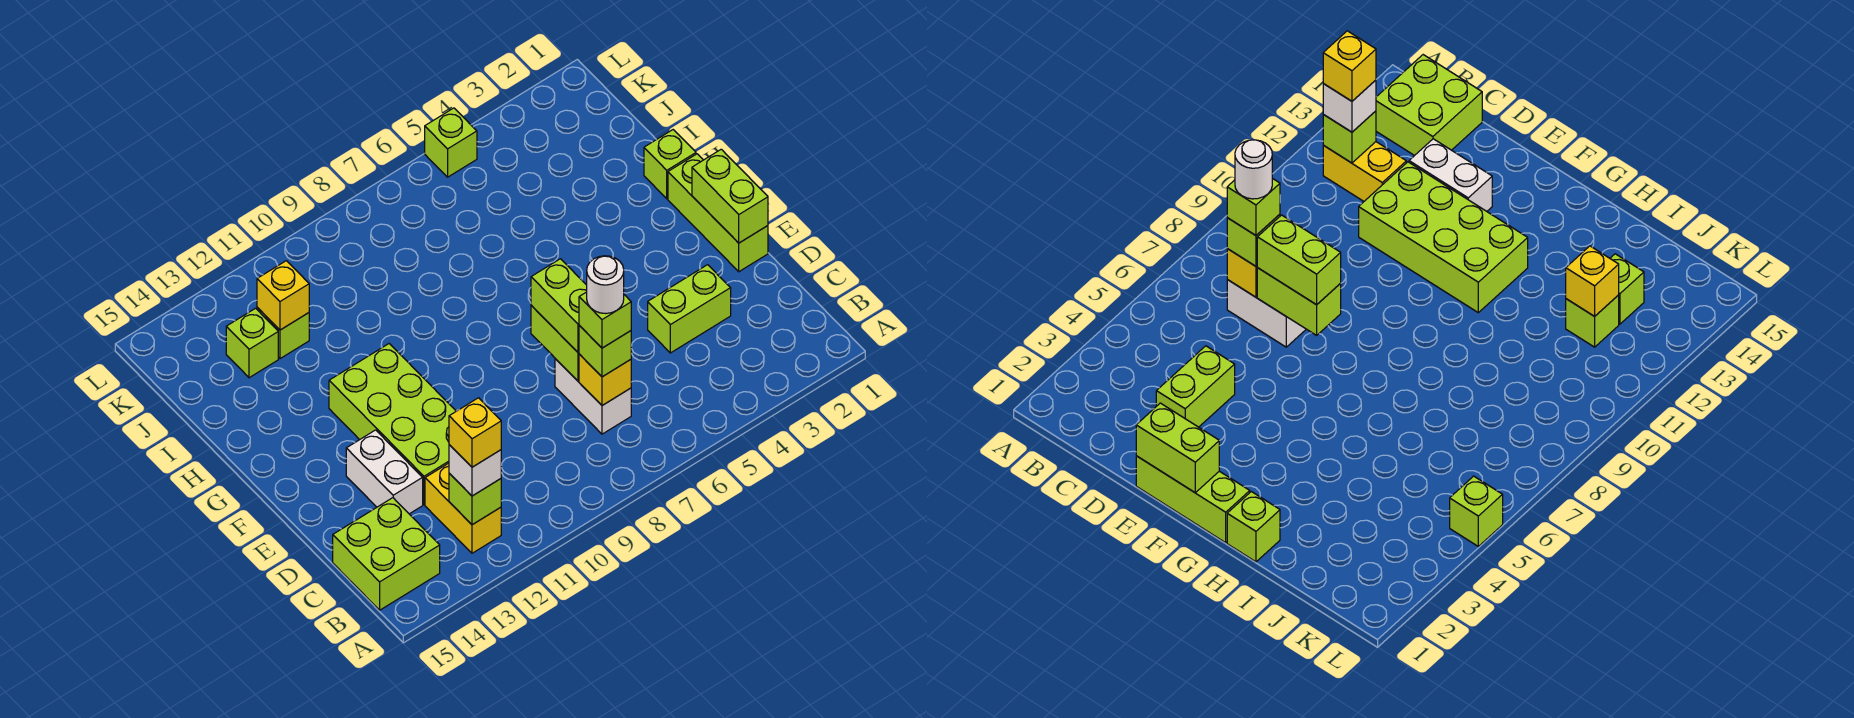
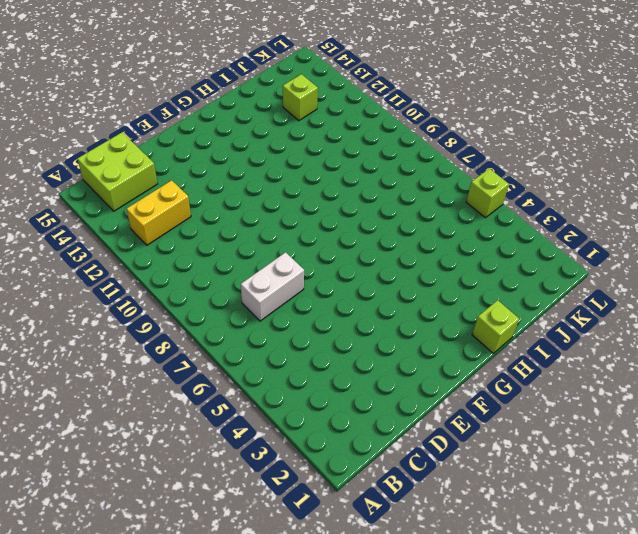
none -> lime brick D3:D4 level 1
none -> lime brick D11:G12 level 1
none -> white brick D13:E13 level 1

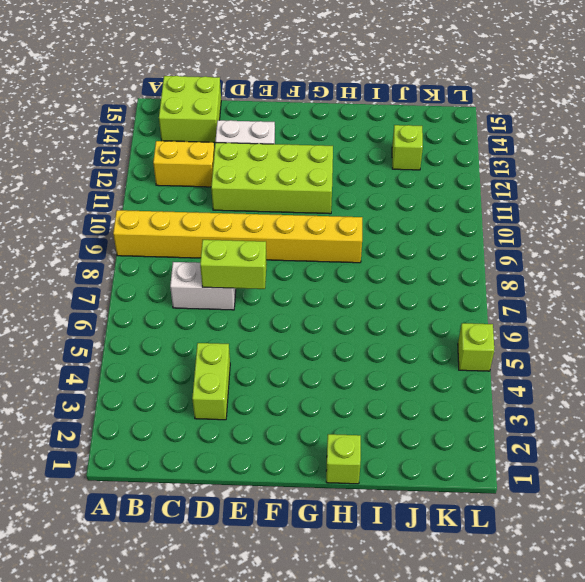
yellow brick A9:H9 level 1 -> none
none -> lime brick E1:G1 level 1
none -> lime brick J12 level 1
none -> lime brick B12 level 2

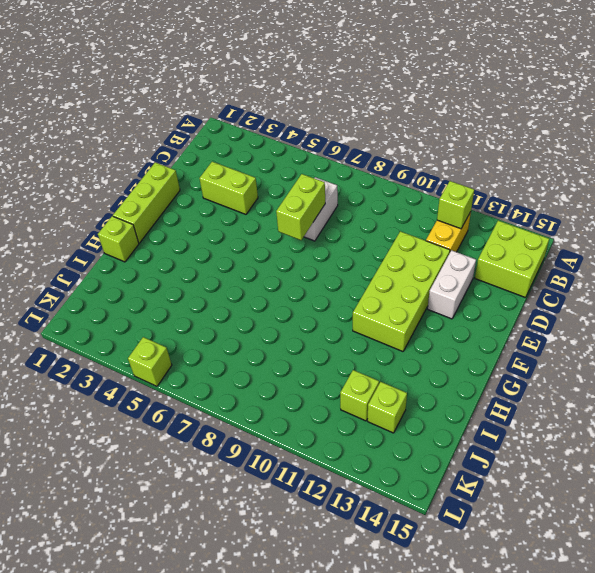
none -> yellow brick C7 level 2
none -> lime brick E1:F1 level 2
none -> yellow brick J12 level 2

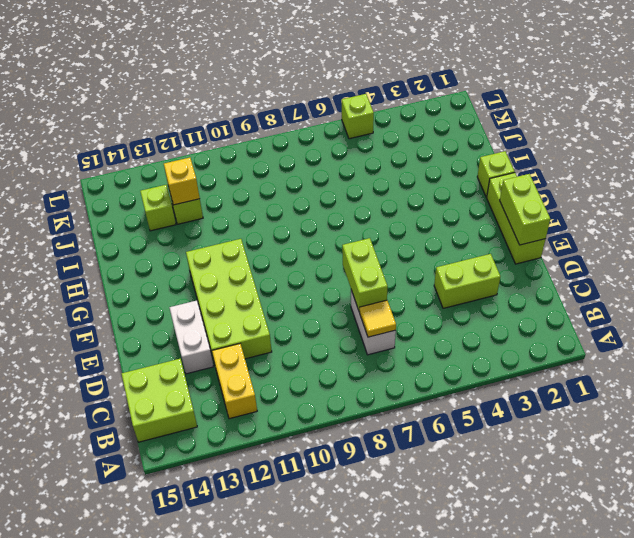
yellow tile C7 level 2 -> yellow brick C7 level 2
none -> lime brick B12 level 2
none -> white brick B12 level 3
none -> lime brick C7 level 3

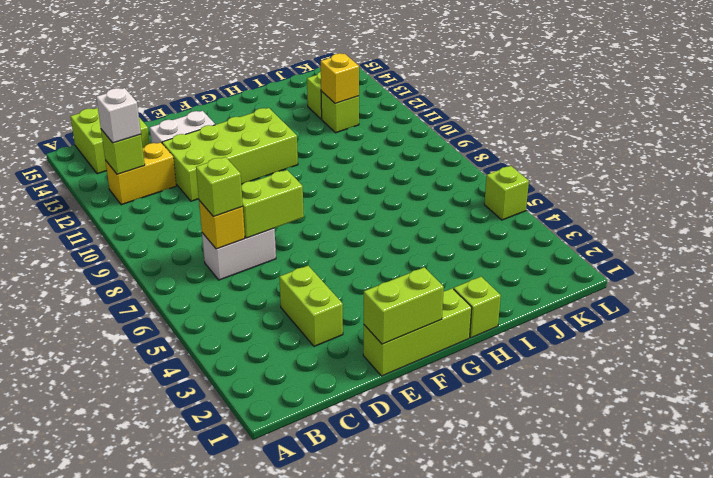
none -> lime brick D7:E7 level 3
none -> yellow brick B12 level 4
none -> lime brick C7 level 4

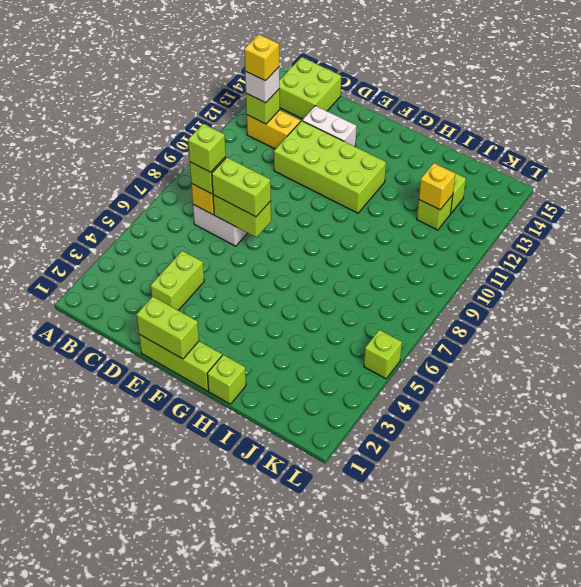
none -> white round brick C7 level 5

